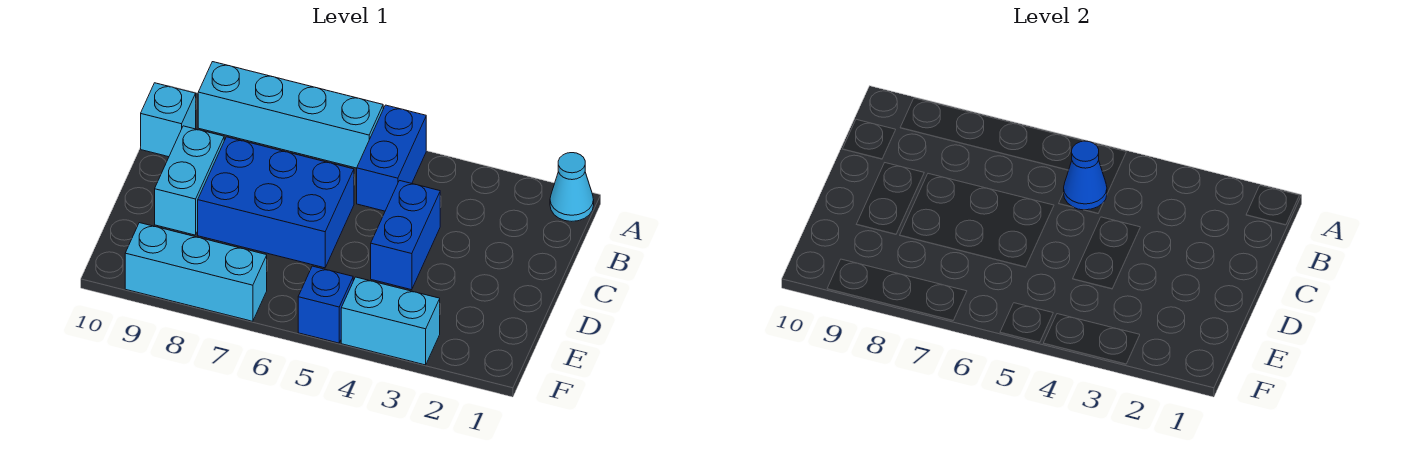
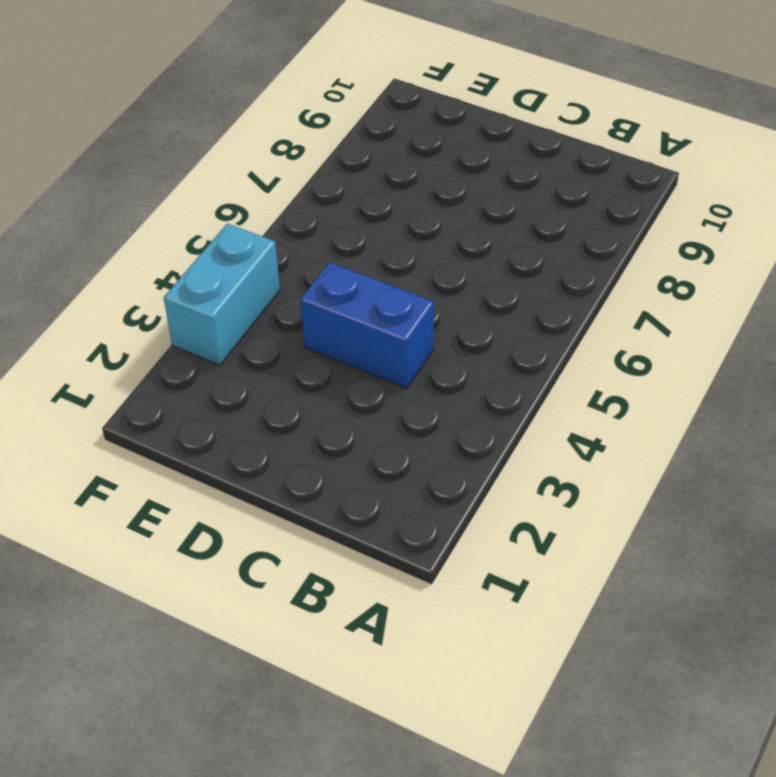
none -> cyan cone A1 level 1
none -> blue brick A5:B5 level 1

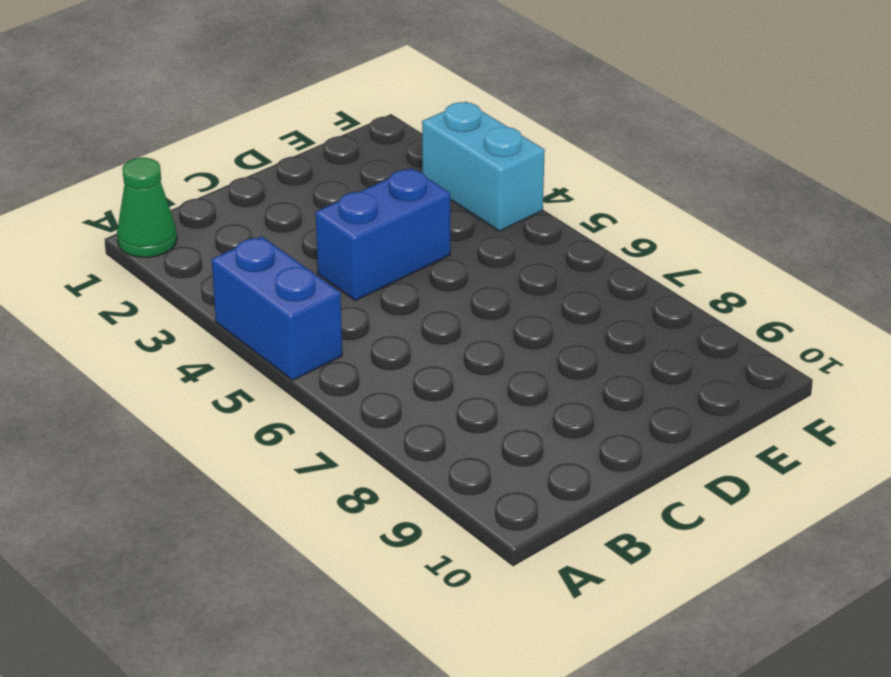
green cone A1 level 1 -> cyan cone A1 level 1
blue brick A4:A5 level 1 -> blue brick A5:B5 level 1
none -> cyan brick A6:A9 level 1
none -> cyan brick B10 level 1

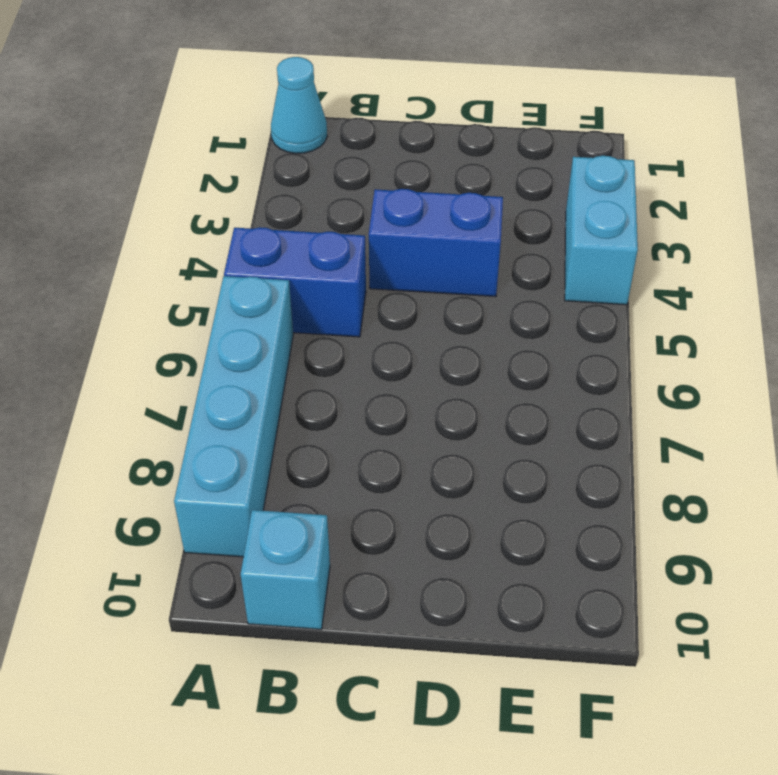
none -> blue brick C6:D8 level 1
none -> cyan brick C9:D9 level 1

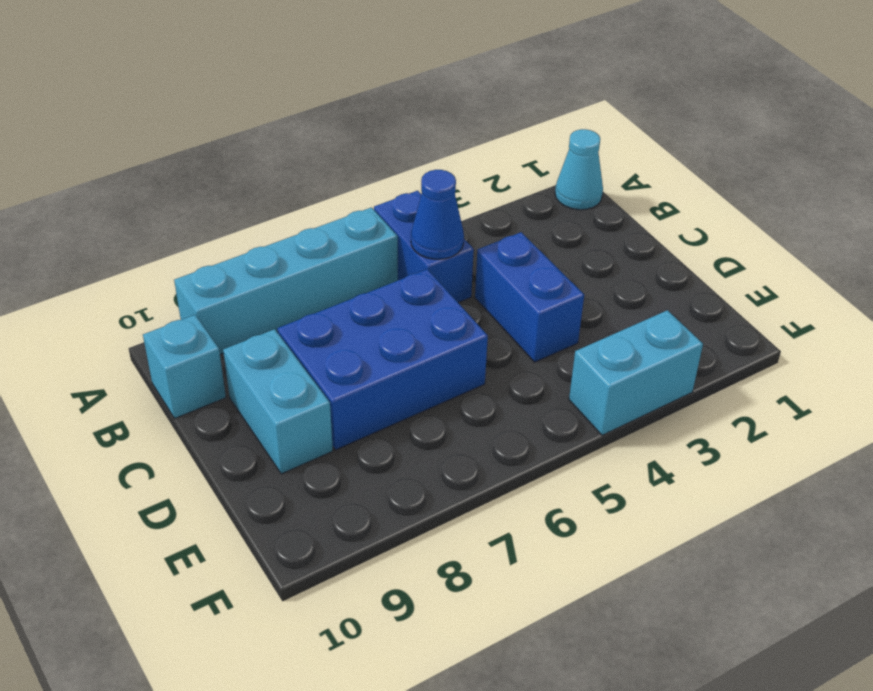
none -> blue brick F5 level 1
none -> cyan brick F7:F9 level 1

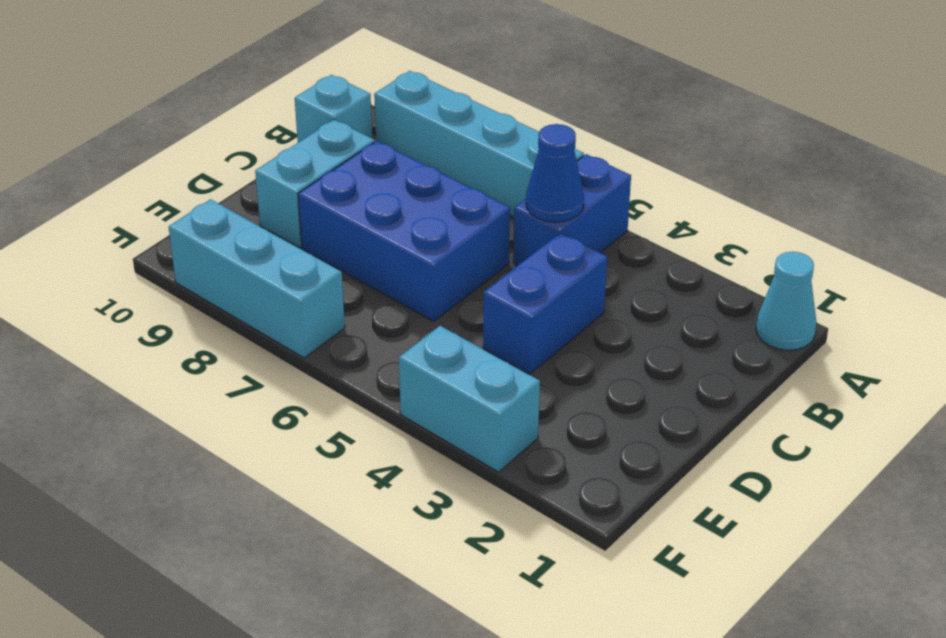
none -> blue brick F5 level 1

